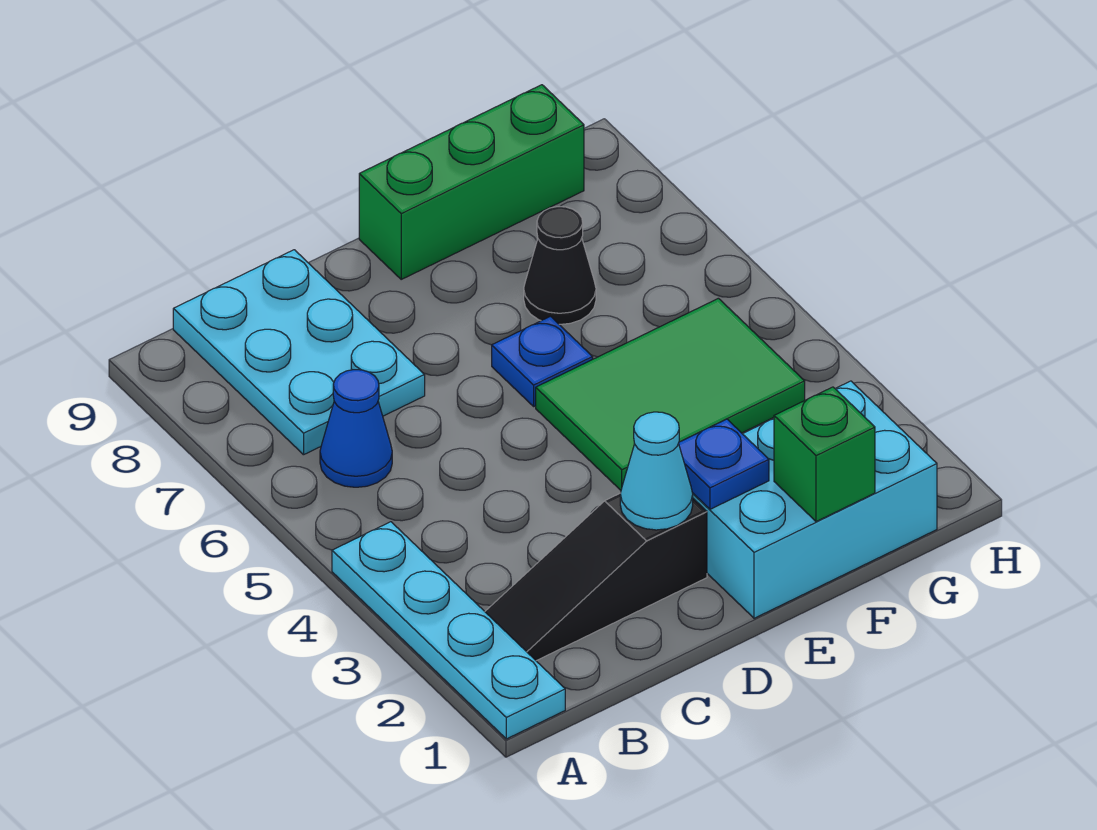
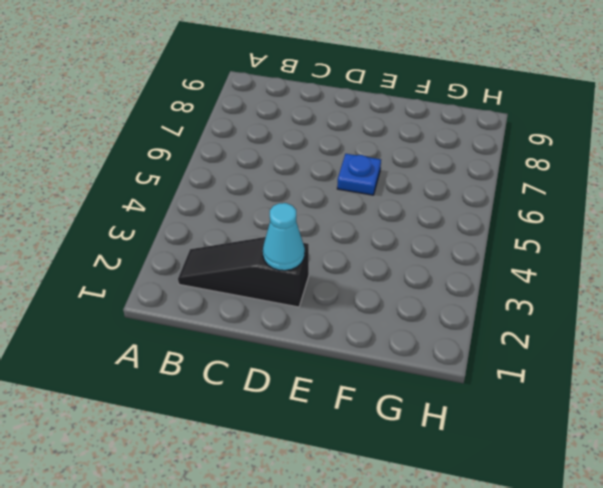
none -> cyan plate A1:A4 level 1
none -> blue cone B6 level 1
none -> cyan plate B7:C9 level 1

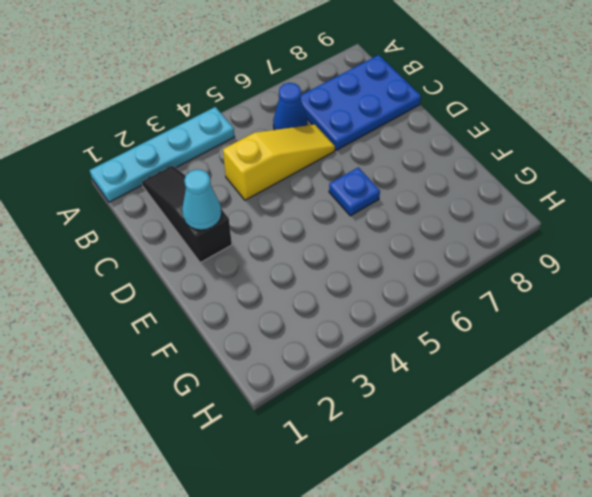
blue plate B7:C9 level 1 -> cyan plate B7:C9 level 1
yellow slope C4:C6 level 1 top 4 -> none
none -> cyan brick E1:G2 level 1
none -> green tile E4:G5 level 1
none -> green brick E9:G9 level 1

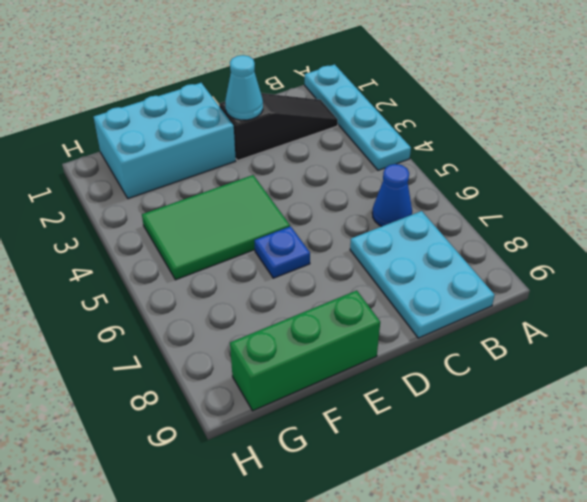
none -> black cone F7 level 1
none -> blue plate E2 level 2
none -> green brick F1 level 2

